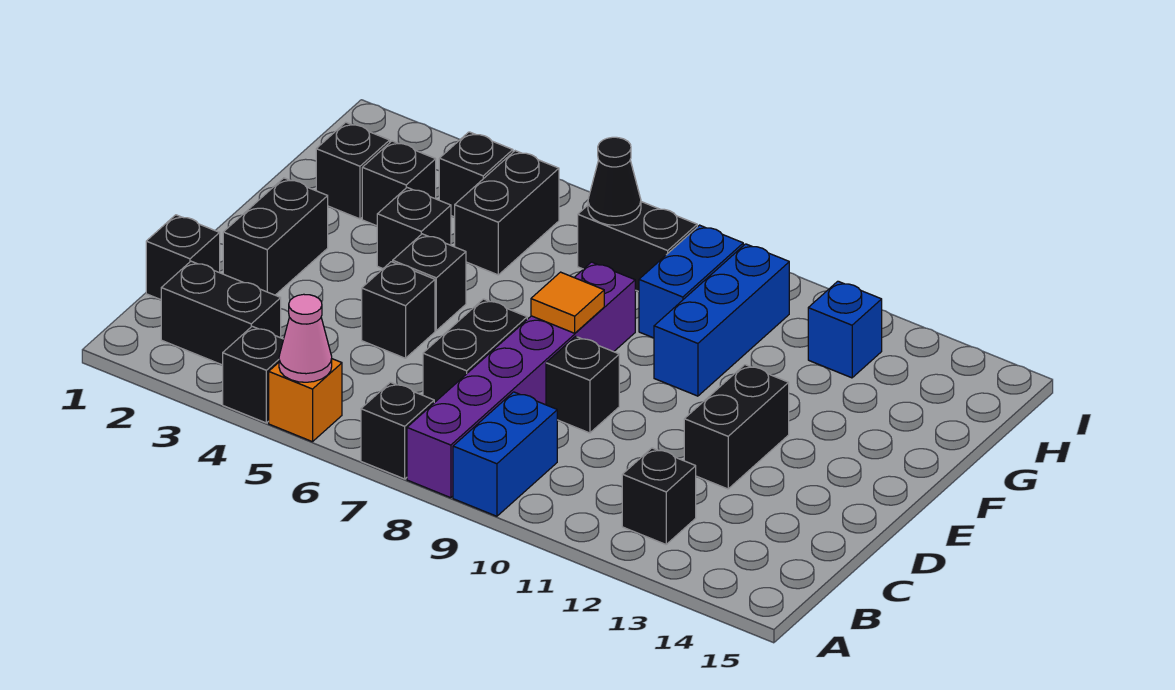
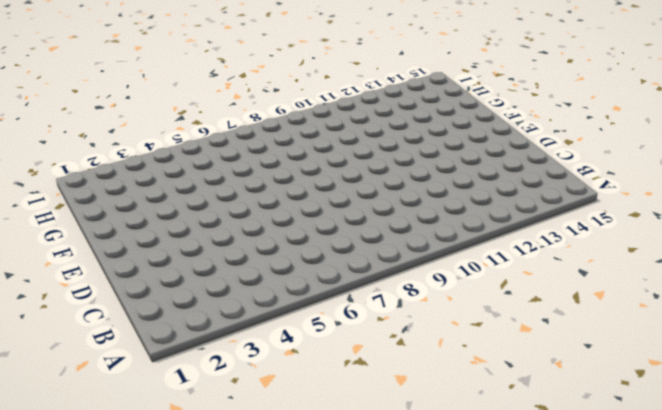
none -> black brick A4 level 1
none -> orange brick A5 level 1
none -> black brick A7 level 1

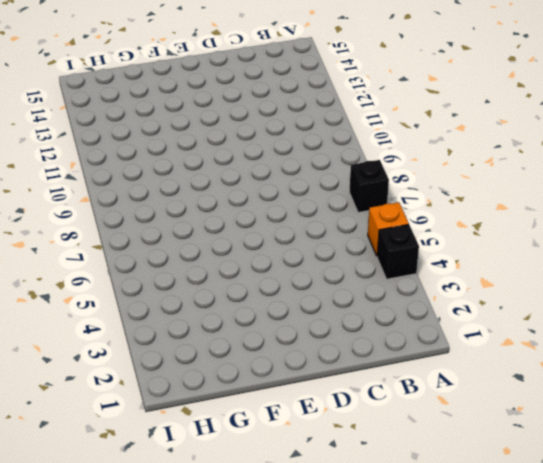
none -> purple brick A8:F8 level 1
none -> blue brick A9:B9 level 1
none -> black brick B2:B3 level 1

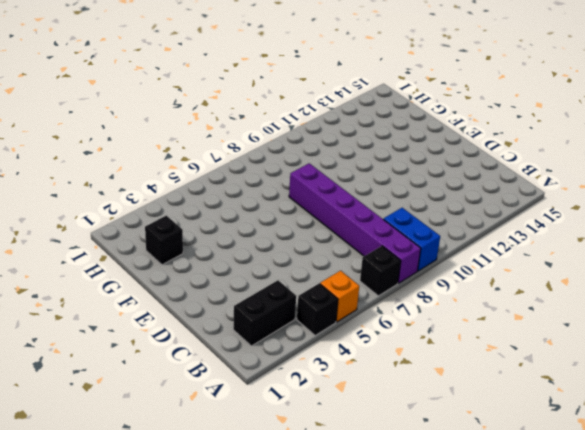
none -> black brick B12 level 1
none -> black brick C1 level 1
none -> black brick C7:D7 level 1

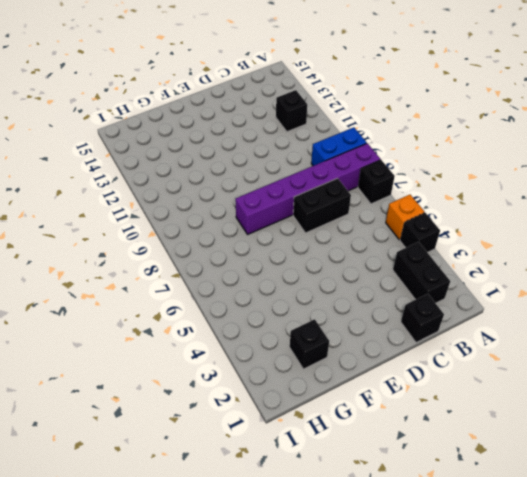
none -> black brick D2:E2 level 1
none -> black brick D5 level 1
none -> black brick D9 level 1

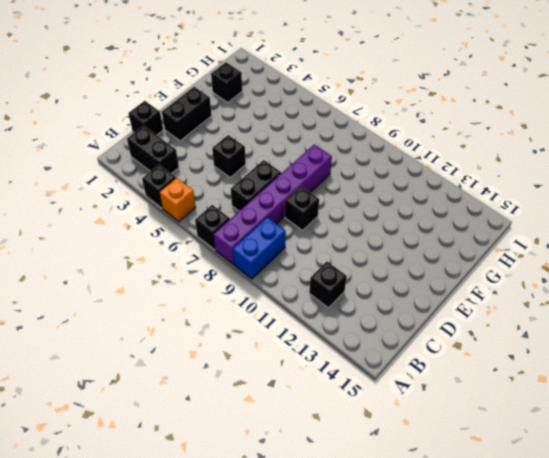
none -> black brick D12:E12 level 1
none -> black brick E5 level 1
none -> black brick F4 level 1

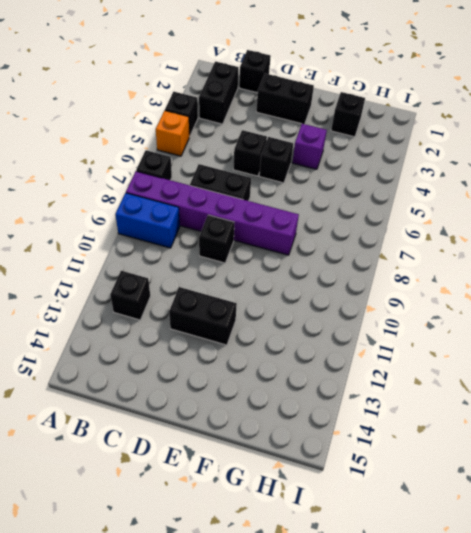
purple brick F4 level 1 -> black brick F4 level 1
none -> blue brick F10:H10 level 1
none -> black brick G3 level 1
none -> black brick G5:H5 level 1

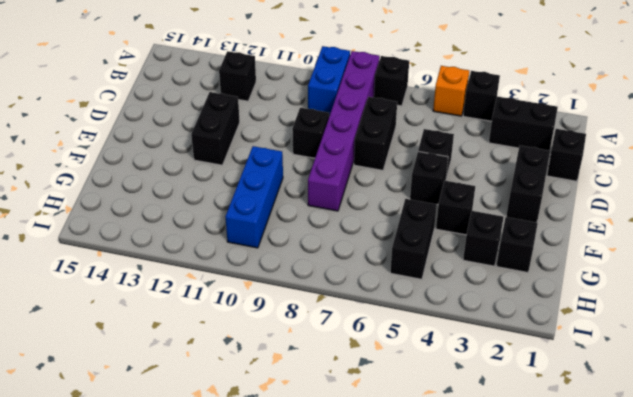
none -> blue brick G9:H9 level 1
none -> black brick H4 level 1
none -> black brick H7:H8 level 1

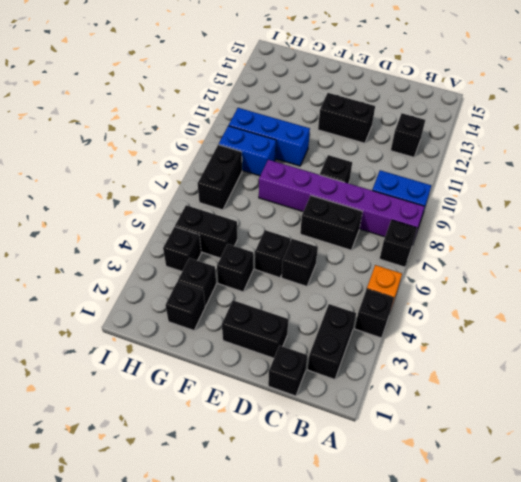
none -> blue brick H12 level 1
none -> pink cone A5 level 2
none -> orange tile E8 level 2

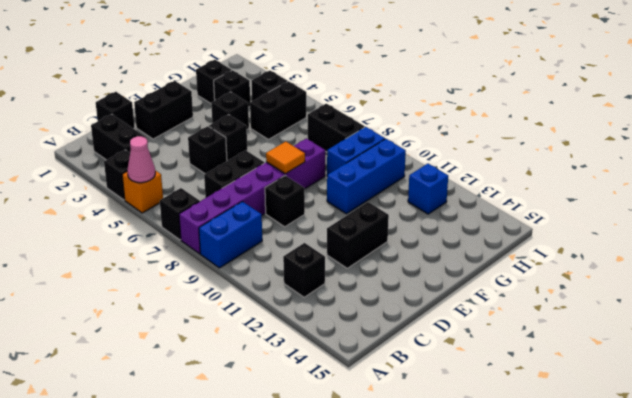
none -> black cone H7 level 2

